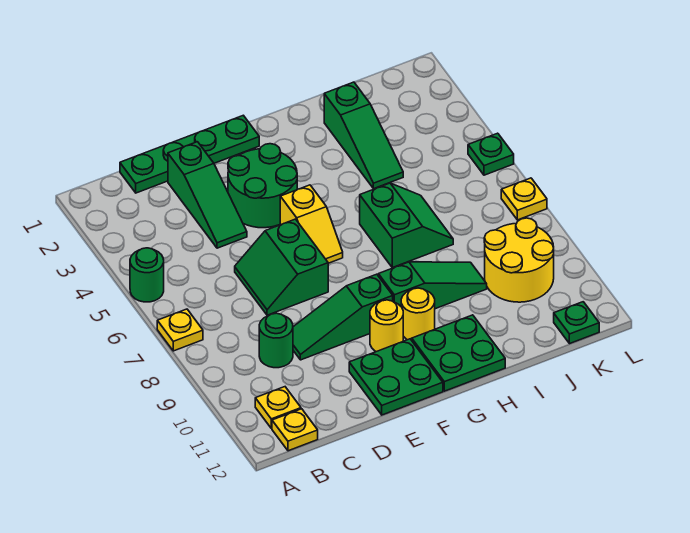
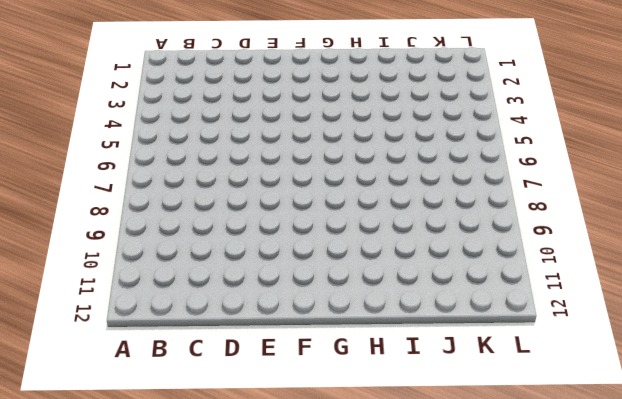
none -> green round brick A5 level 1
none -> yellow plate A7 level 1
none -> yellow plate B11 level 1

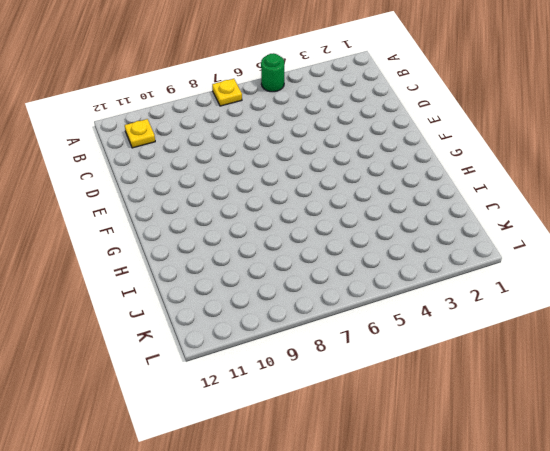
none -> yellow plate B12 level 1
none -> green plate C1:F1 level 1
none -> green round brick C9 level 1

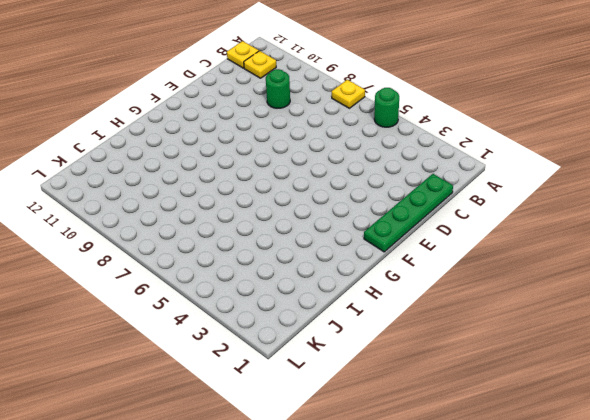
none -> green slope D2:D4 level 1 top 2
none -> green slope D6:E7 level 1 top E
none -> green slope D9:F9 level 1 top F

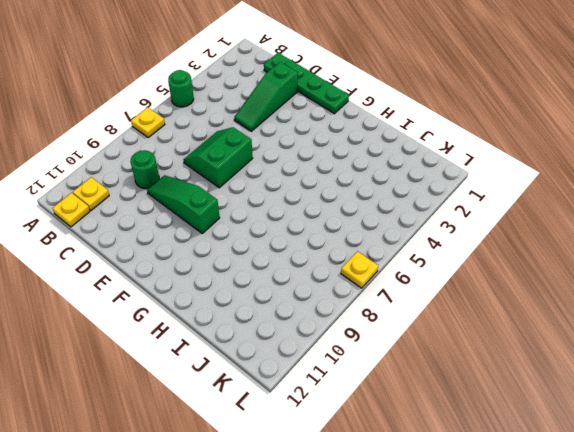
none -> green round brick E3:F4 level 1
none -> green plate E11:F12 level 1
none -> yellow slope F5:F6 level 1 top 5

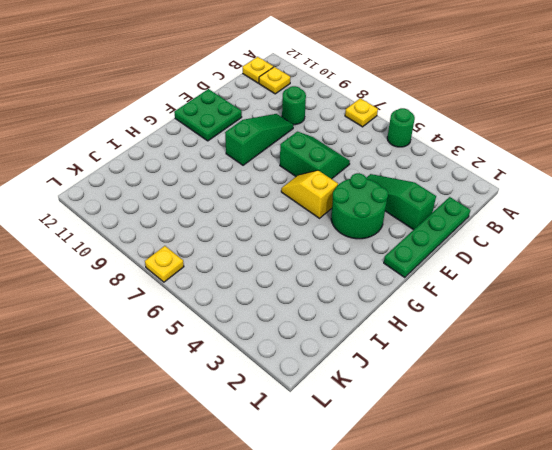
none -> yellow round brick F10 level 1
none -> green slope G9:I9 level 1 top G
none -> yellow round brick G10 level 1

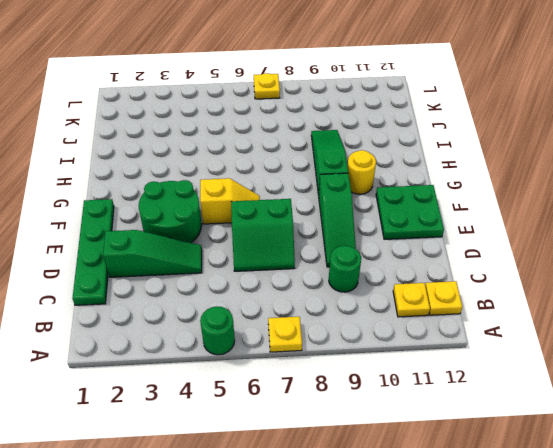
none -> yellow round brick F10 level 1
none -> green plate G11:H12 level 1
none -> green slope H6:I7 level 1 top H

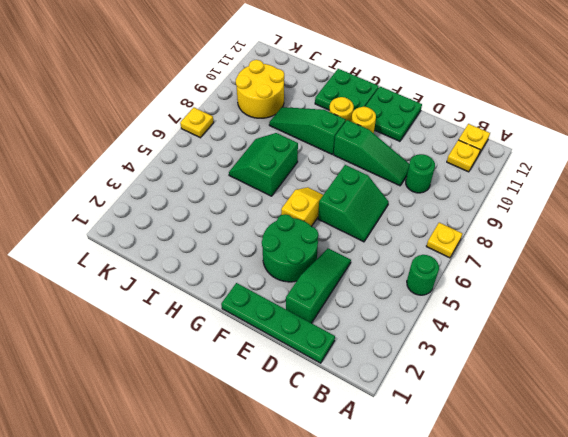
none -> green slope I2:I4 level 1 top 2
none -> green plate K12 level 1
none -> green plate L5 level 1

